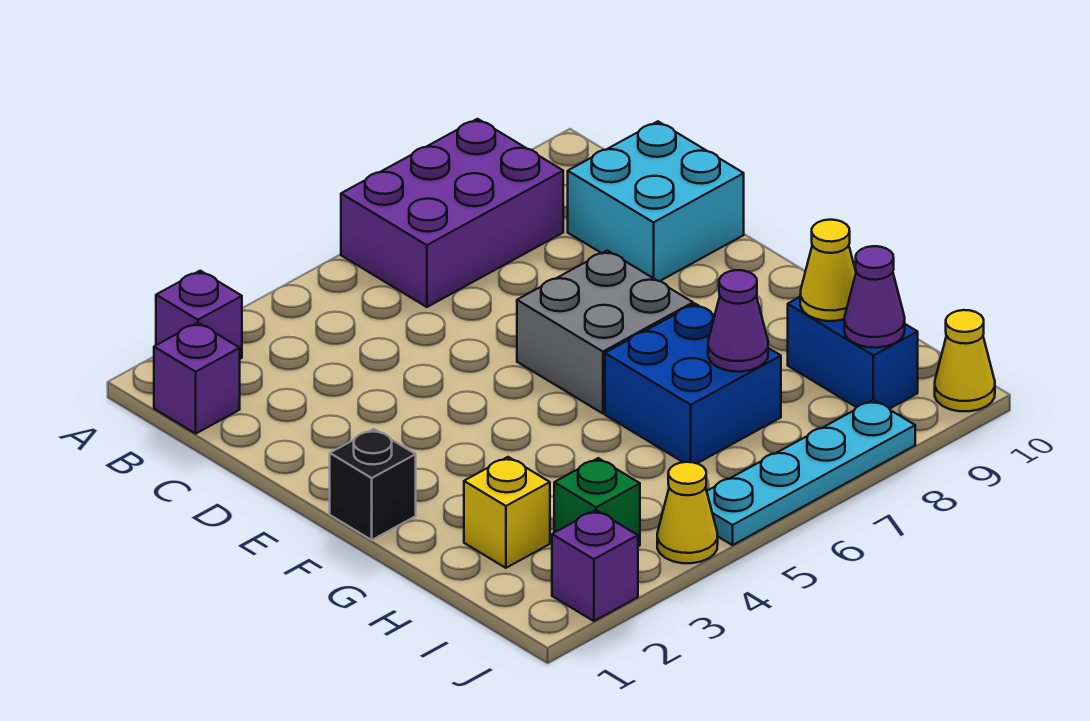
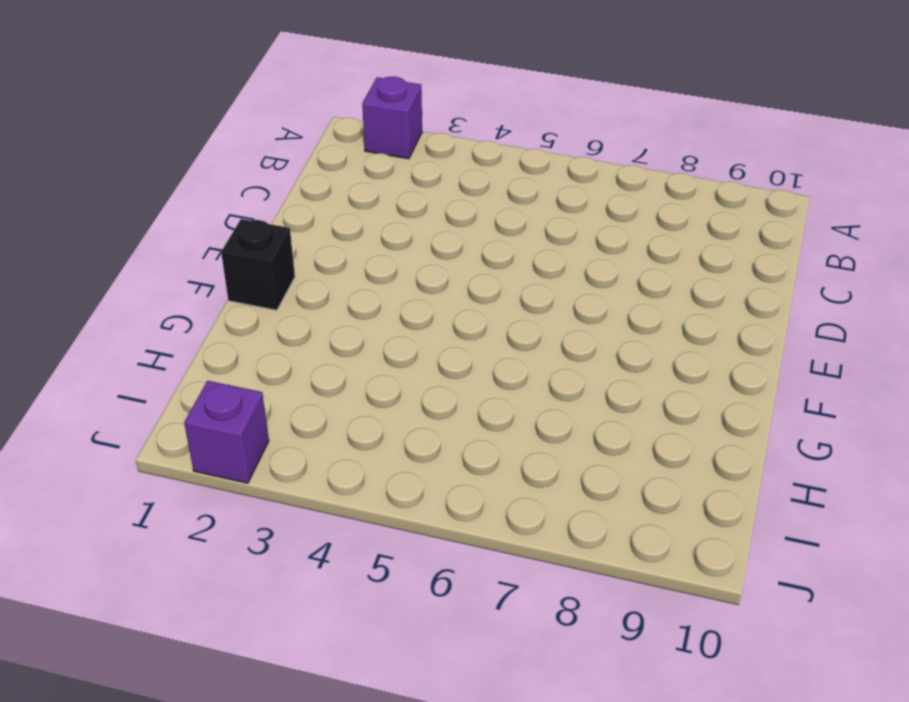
none -> purple brick A6:B8 level 1
none -> purple brick B1 level 1
none -> cyan brick C9:D10 level 1

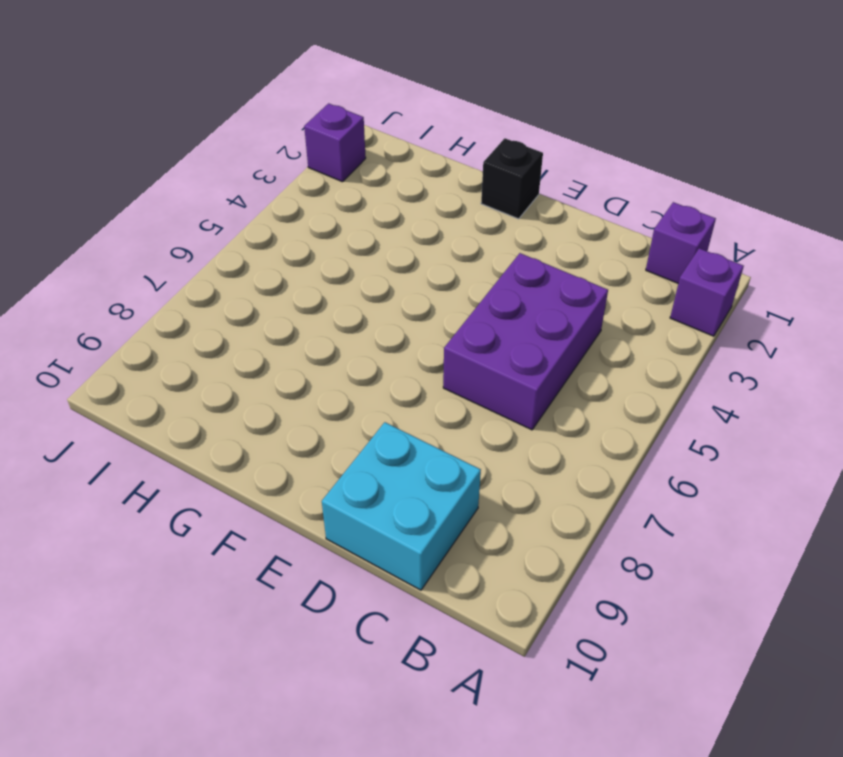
purple brick C4:D6 level 1 -> purple brick A6:B8 level 1
none -> grey brick E6:F7 level 1
none -> blue brick G6:H7 level 1
none -> yellow brick H2 level 1

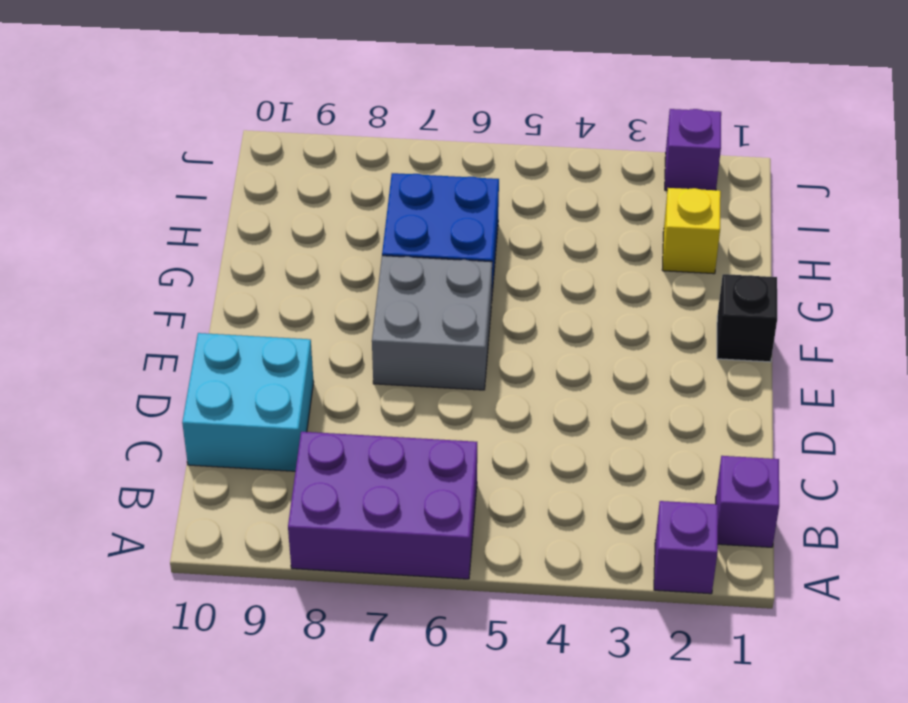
none -> blue brick H9:I9 level 1
none -> green brick I3 level 1
none -> yellow cone J4 level 1

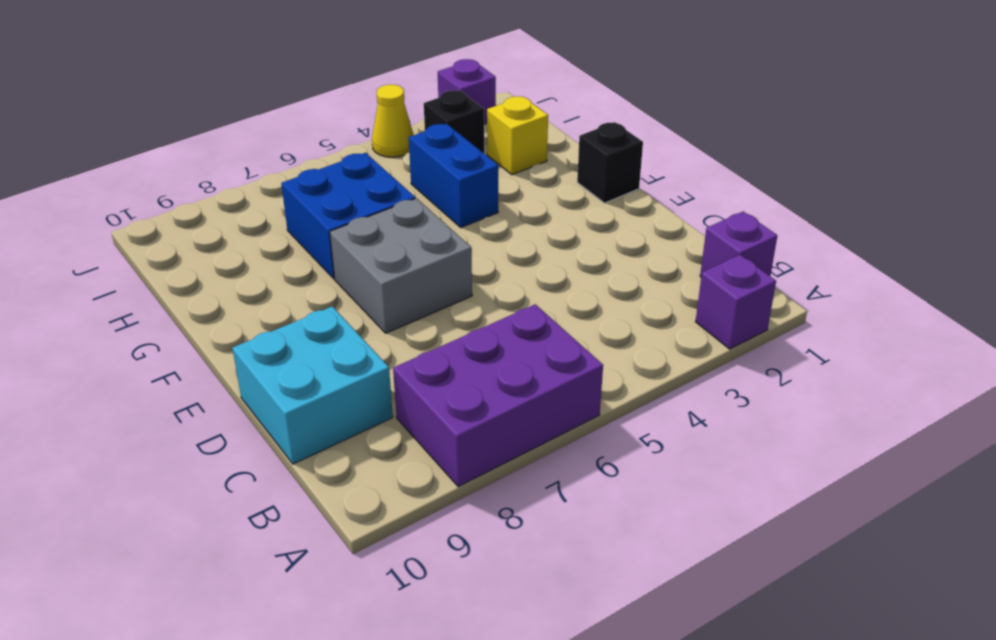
blue brick G4:H4 level 1 -> blue brick H9:I9 level 1
black brick I3 level 1 -> green brick I3 level 1
none -> cyan plate J5:J8 level 1
none -> yellow cone J10 level 1
none -> purple cone H7 level 2

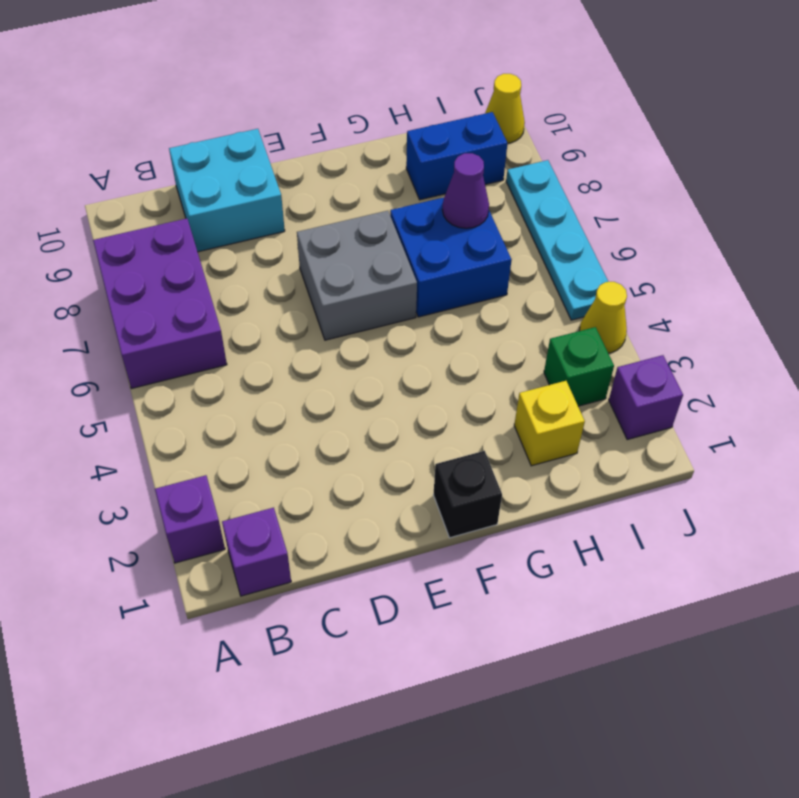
none -> yellow cone H9 level 2
none -> purple cone I9 level 2

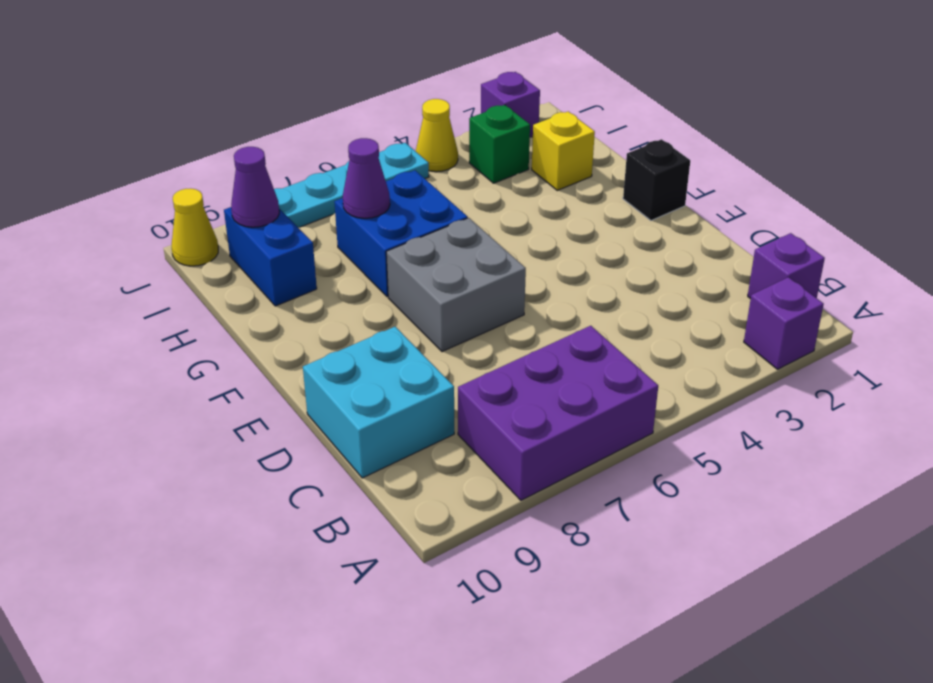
none -> yellow cone H9 level 2

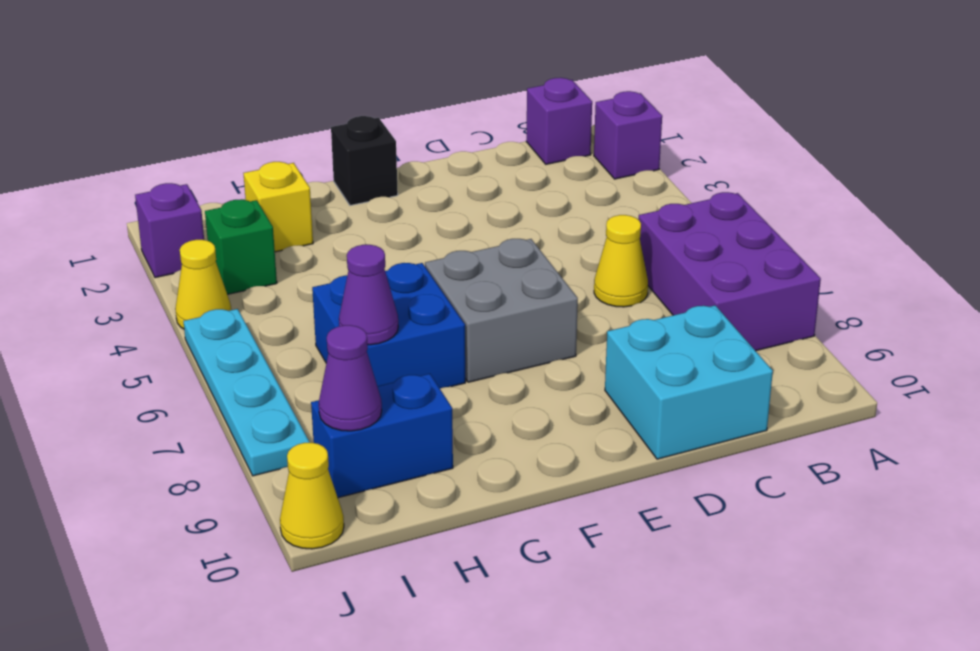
yellow cone C6 level 1 -> yellow cone H9 level 2

